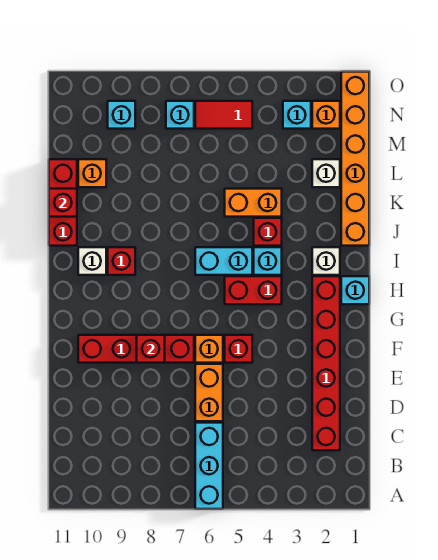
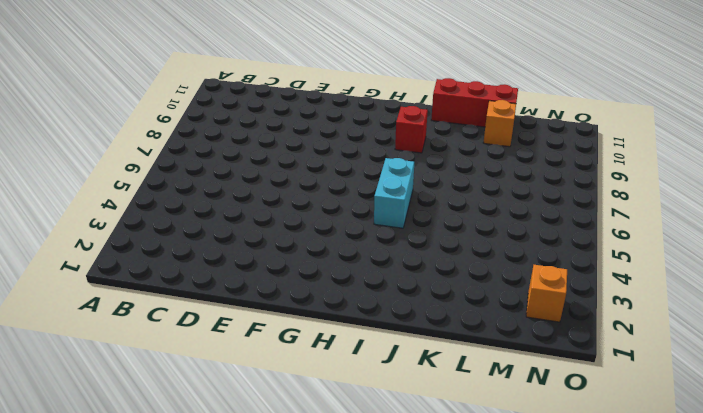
none -> cyan brick A6:C6 level 1
none -> red brick C2:H2 level 1
none -> orange brick D6:E6 level 1

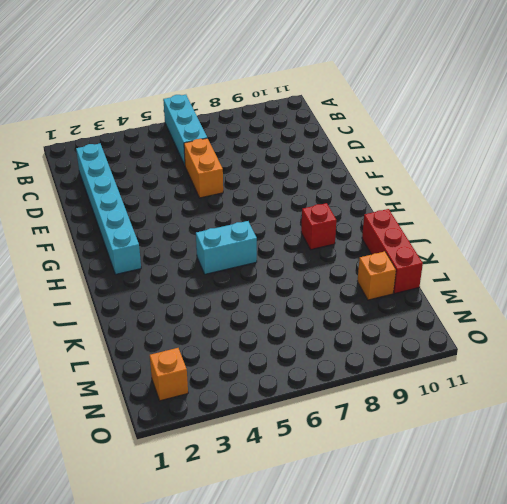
cyan brick C2:H2 level 1 -> red brick C2:H2 level 1
none -> red brick F5 level 1
none -> orange brick F6 level 1
none -> red brick F7:F10 level 1

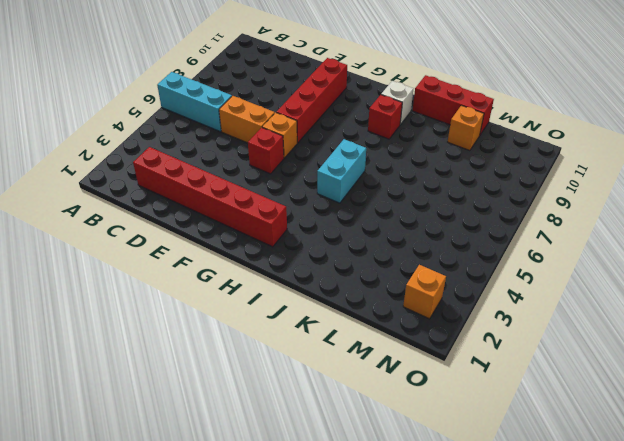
none -> cyan brick H1 level 1
none -> red brick H4:H5 level 1
none -> white brick I2 level 1

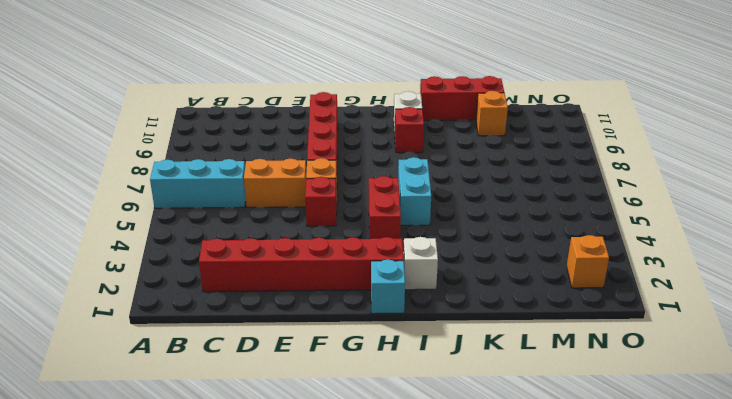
none -> cyan brick I4 level 1
none -> orange brick J1:O1 level 1
none -> red brick J4 level 1

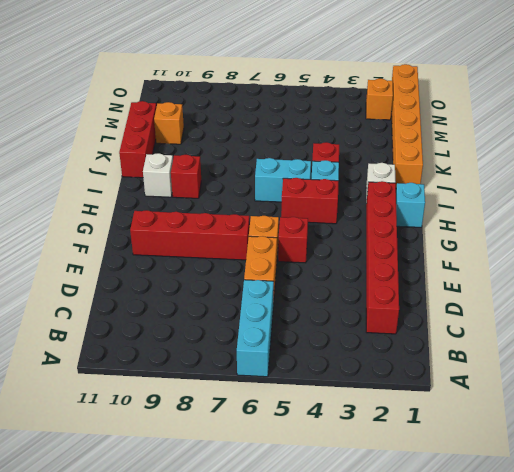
none -> orange brick K4:K5 level 1
none -> white brick L2 level 1
none -> cyan brick N3 level 1

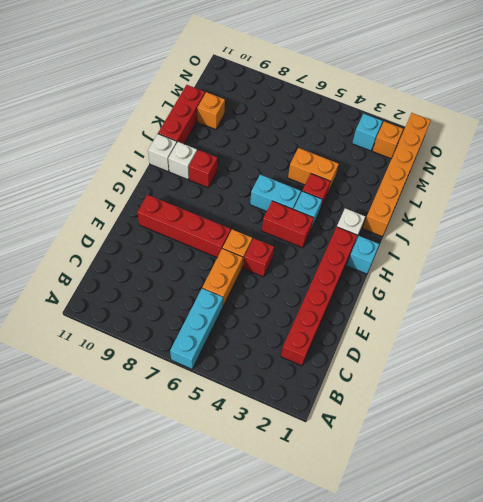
white brick I11 level 1 -> white brick L2 level 1
none -> red tile N5:N6 level 1
none -> cyan brick N7 level 1
none -> cyan brick N9 level 1

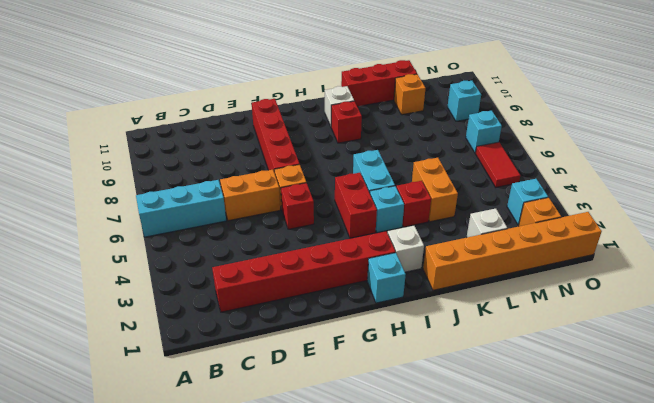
none -> red brick F8 level 2
none -> red brick K11 level 2

